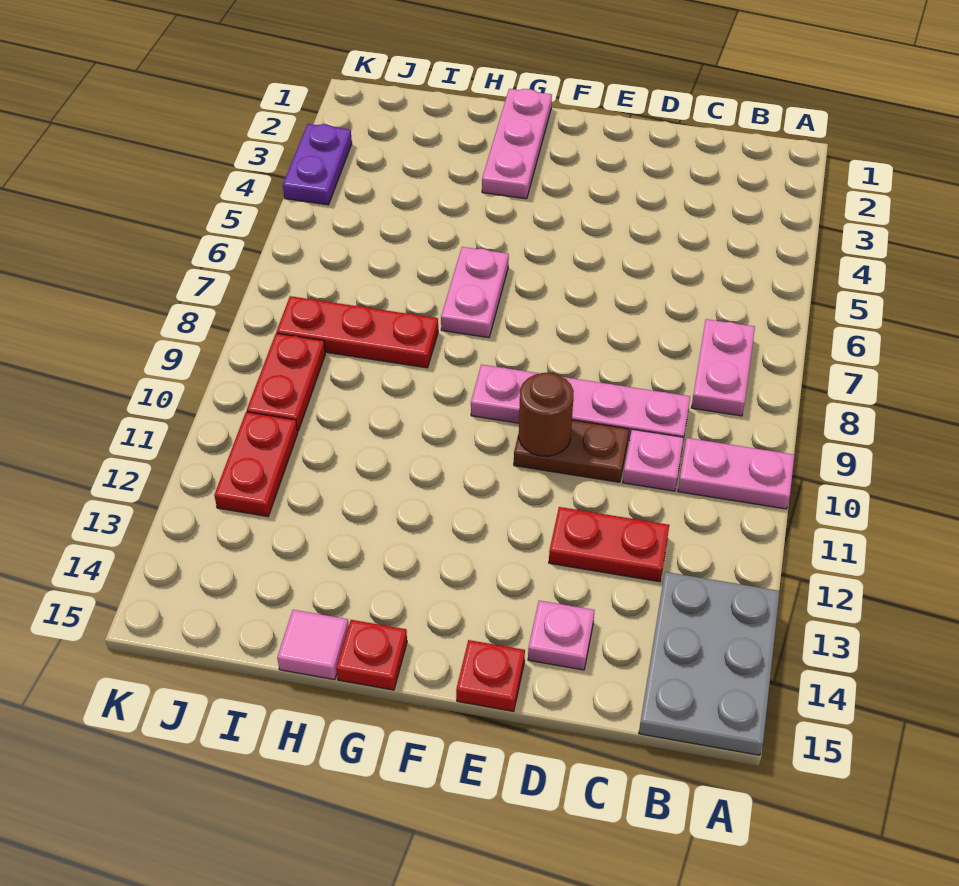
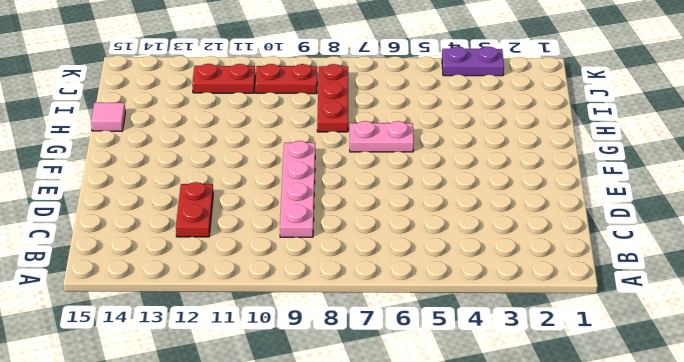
none -> pink plate A10:B10 level 1
none -> grey plate A13:B15 level 1
none -> pink plate B7:B8 level 1

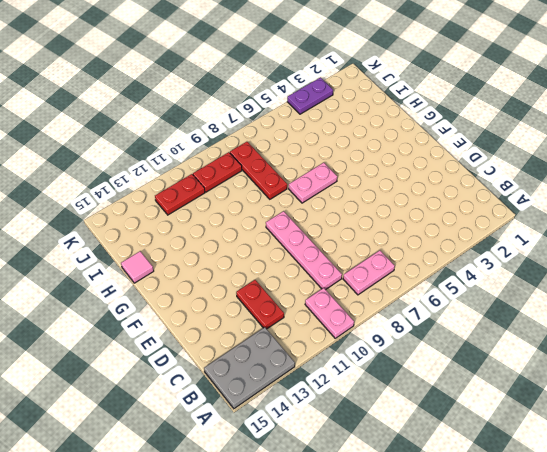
none -> pink plate C10 level 1
none -> brown plate D10:E10 level 1
none -> pink plate D14 level 1

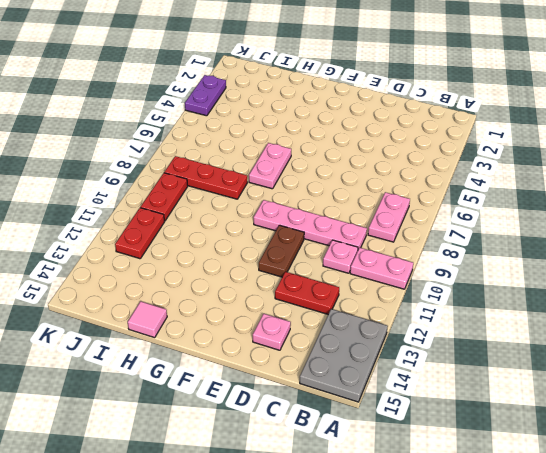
brown plate E10:E11 level 1 -> brown plate D10:E10 level 1
none -> red plate E15 level 1
none -> pink plate G1:G3 level 1
none -> red plate G15 level 1

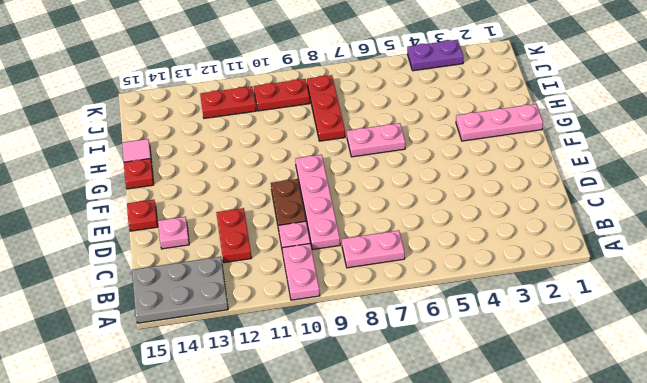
none -> brown round brick E10 level 2

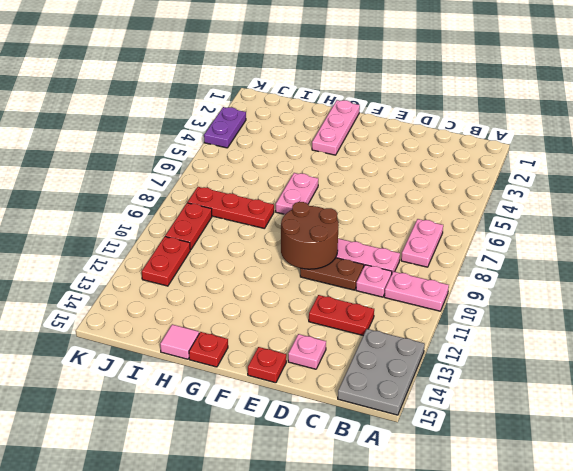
brown round brick E9:F10 level 2 -> brown round brick E10 level 2

